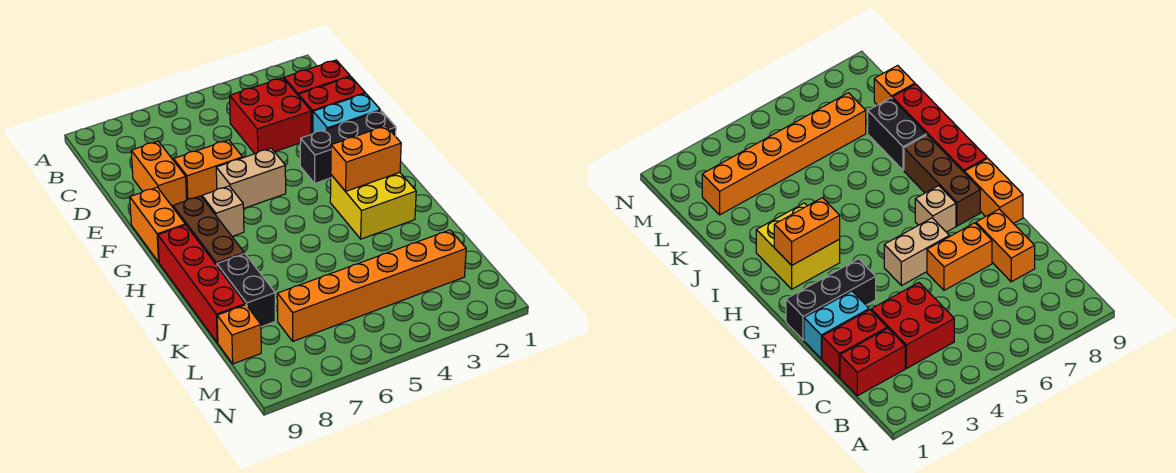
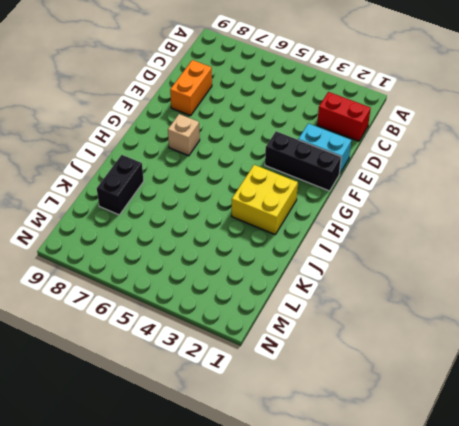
none -> red brick C3:D4 level 1
none -> red brick D1:D2 level 1
none -> orange brick E6:E7 level 1

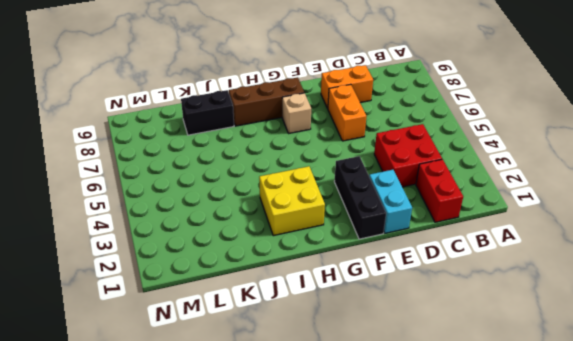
none -> red brick D1:D2 level 1
none -> tan brick F5:F6 level 1
none -> orange brick F9:G9 level 1

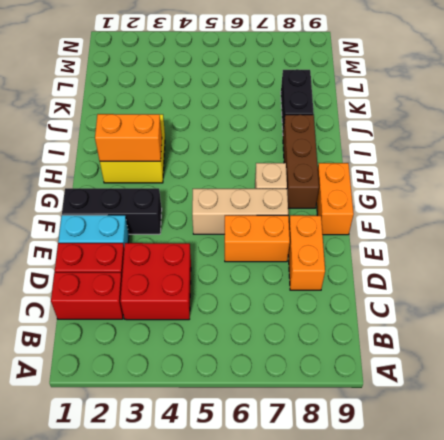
tan brick F5:F7 level 1 -> tan brick F5:F6 level 1
none -> red brick H9:K9 level 1
none -> orange brick L2:L7 level 1
none -> orange brick L9 level 1

